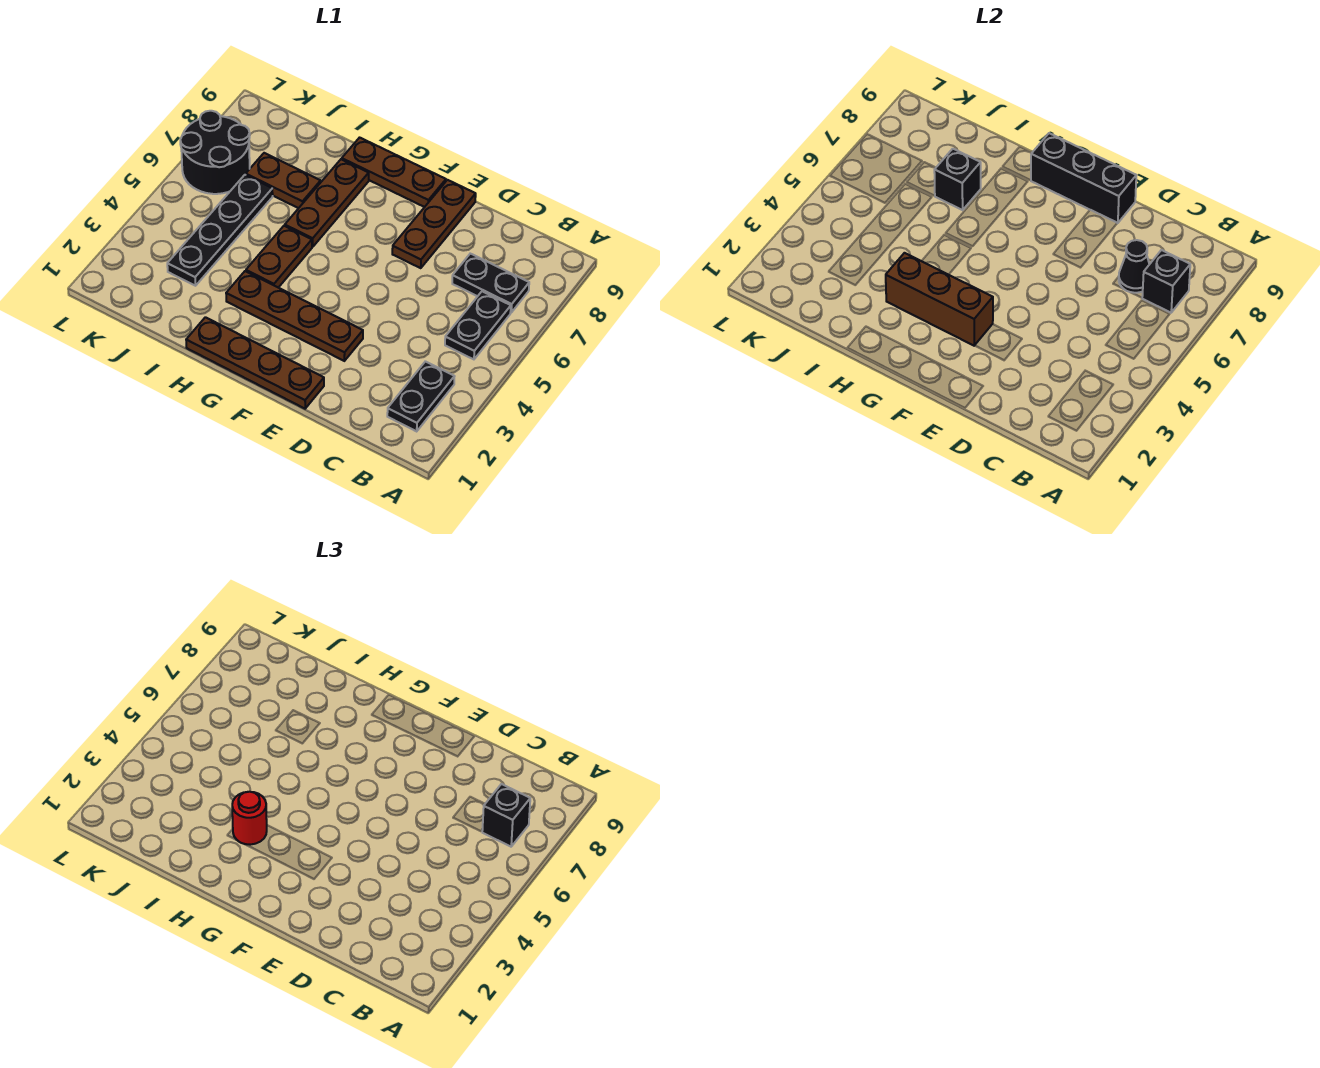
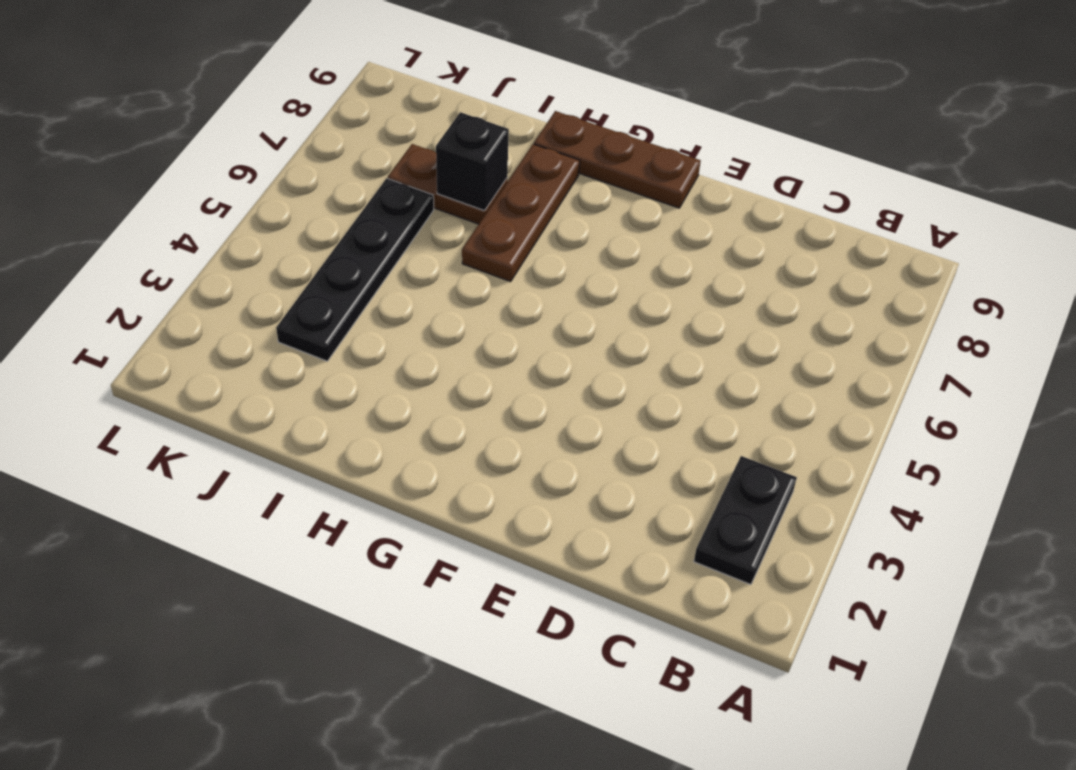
none -> black plate B5:B6 level 1
none -> black plate B7:C7 level 1
none -> brown plate E1:H1 level 1

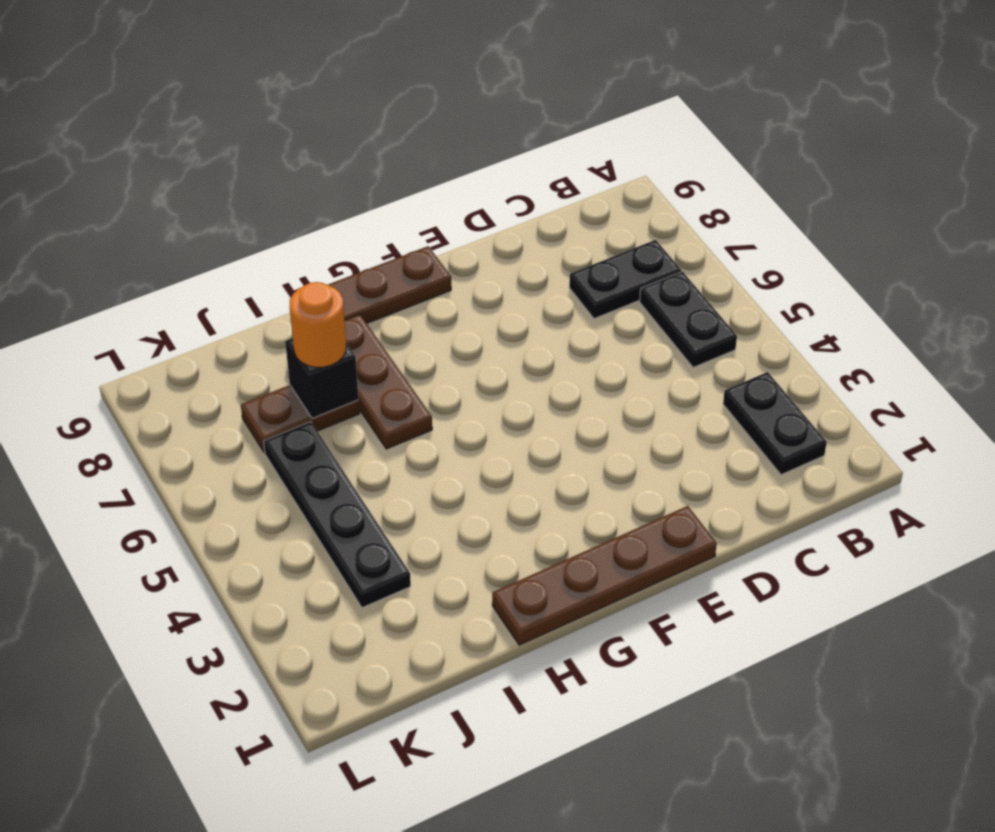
orange round brick I7 level 3 -> none
none -> brown plate E3:H3 level 1
none -> brown plate E7:E9 level 1
none -> brown plate H4:H5 level 1

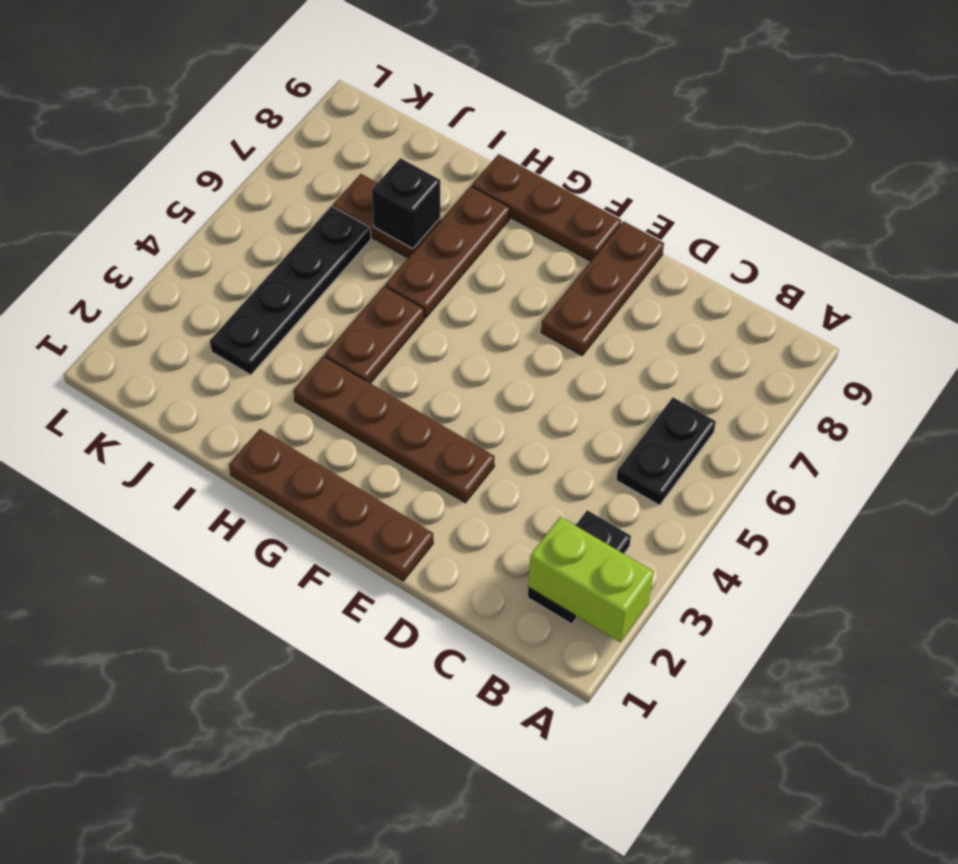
lime brick A2:B2 level 2 -> none
none -> black plate B7:C7 level 1
none -> black round brick K6:L7 level 1
none -> black brick B7 level 2

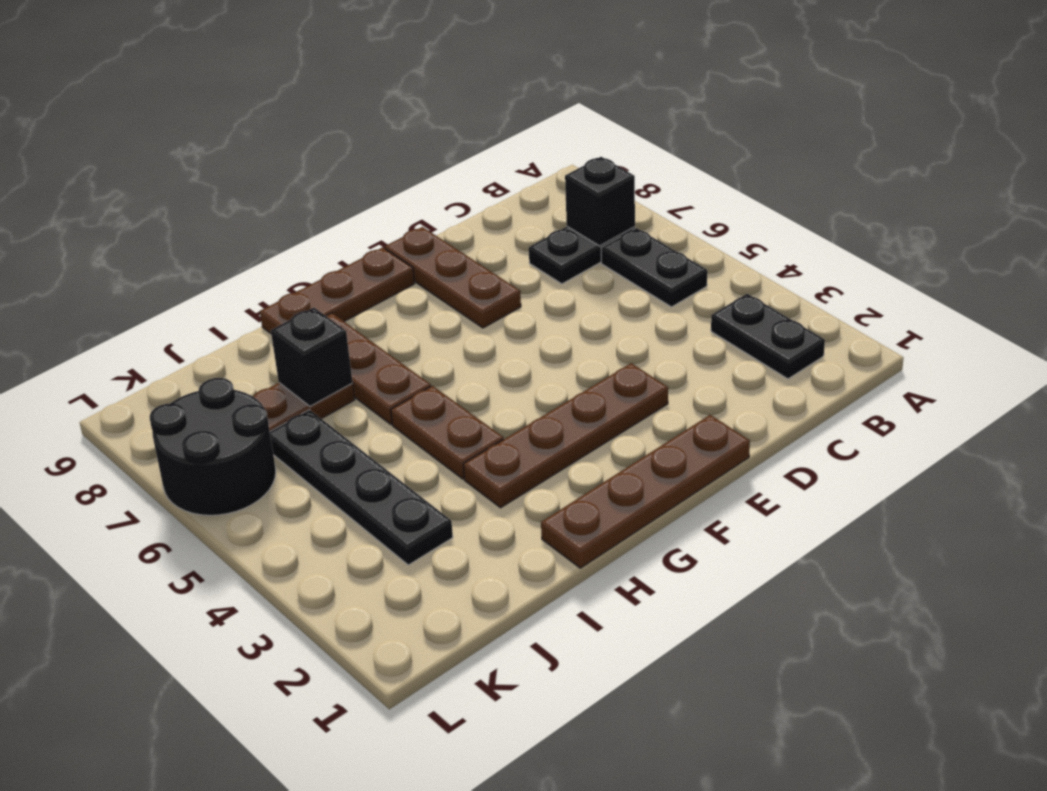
none -> black cone C7 level 2
none -> black brick E9:G9 level 2
none -> brown brick F3:H3 level 2

